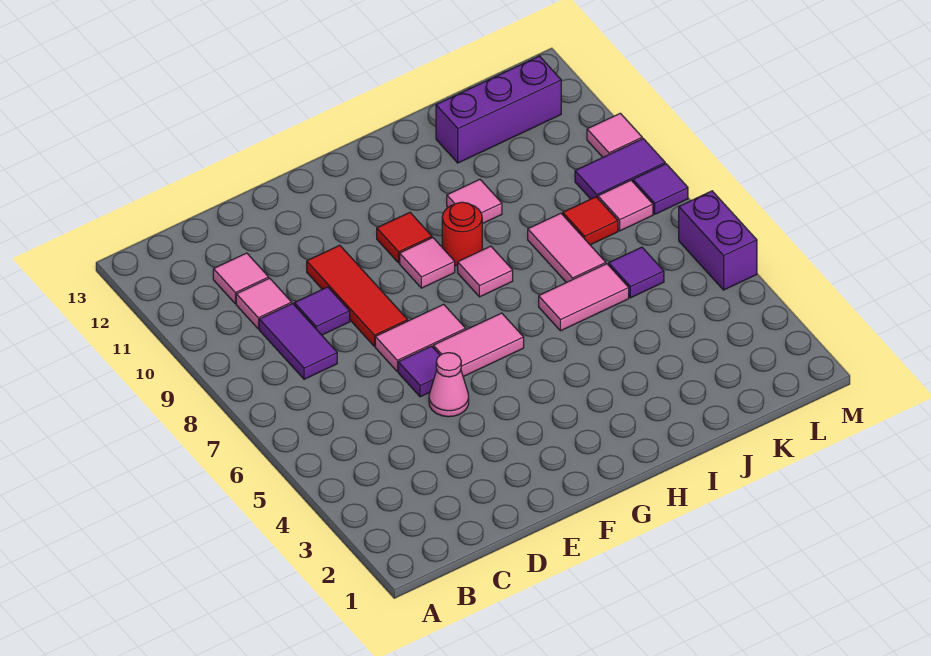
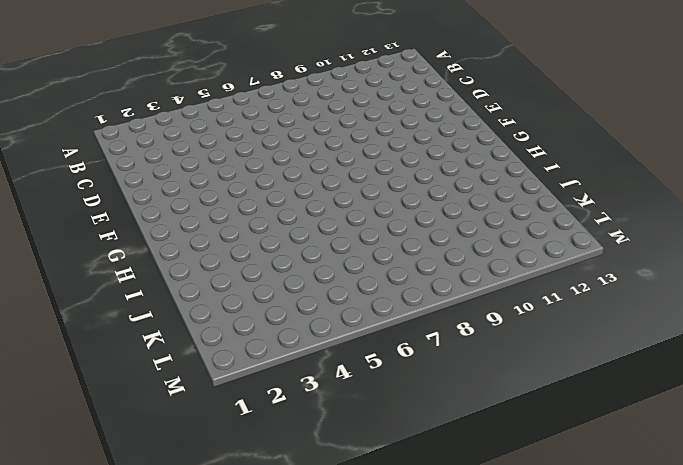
none -> purple tile C8:C9 level 1
none -> pink tile C10 level 1
none -> pink tile C11 level 1

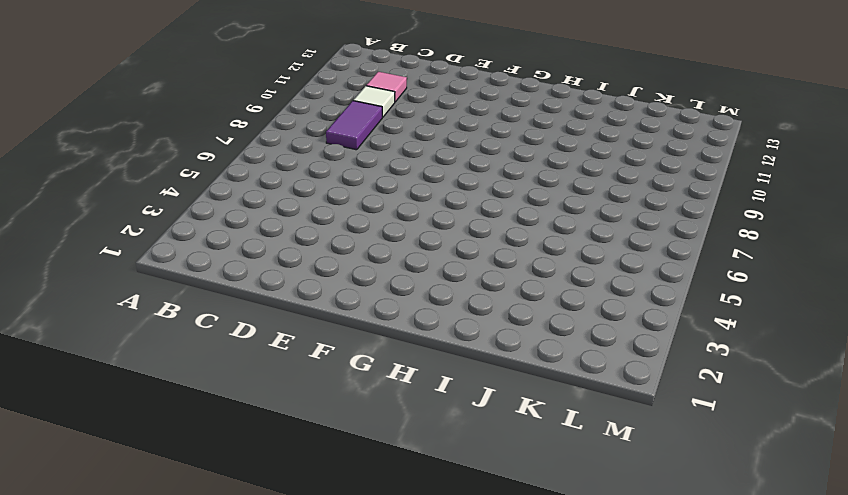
white tile C10 level 1 -> pink tile C10 level 1
none -> purple tile D9 level 1
none -> pink cone E5 level 1
none -> purple tile E6 level 1

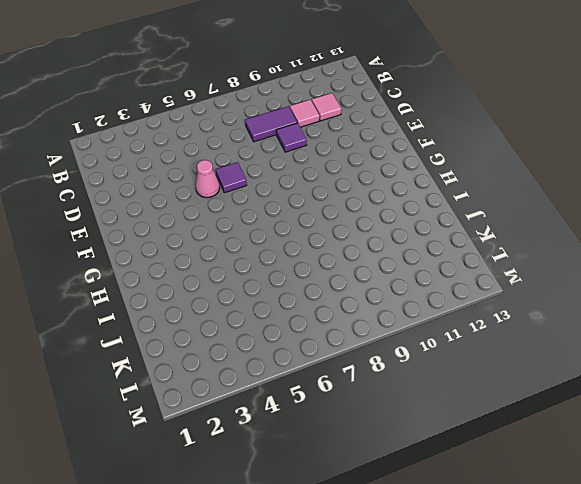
none -> pink tile E7:F7 level 1
none -> red tile E8:E10 level 1
none -> pink tile F6:G6 level 1

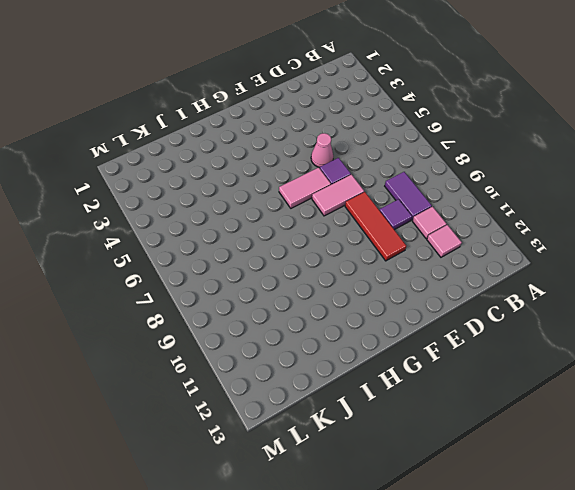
none -> pink tile G9 level 1
none -> red tile G10 level 1
none -> pink tile H8 level 1

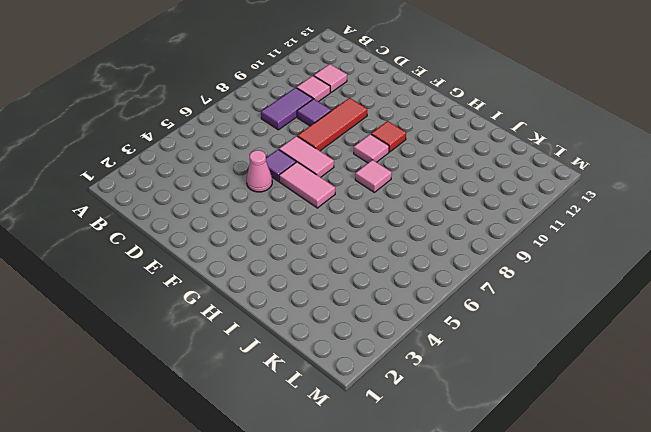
none -> red round brick H9 level 1
none -> pink tile I6:J6 level 1
none -> pink tile I10 level 1

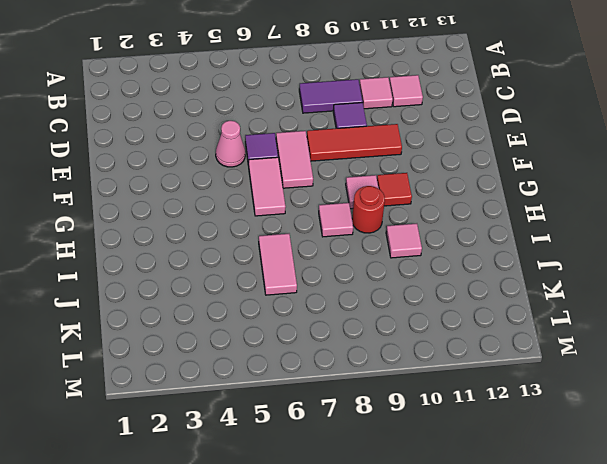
none -> pink tile J7:J8 level 1
none -> purple brick J12:L12 level 1
none -> purple tile K6 level 1

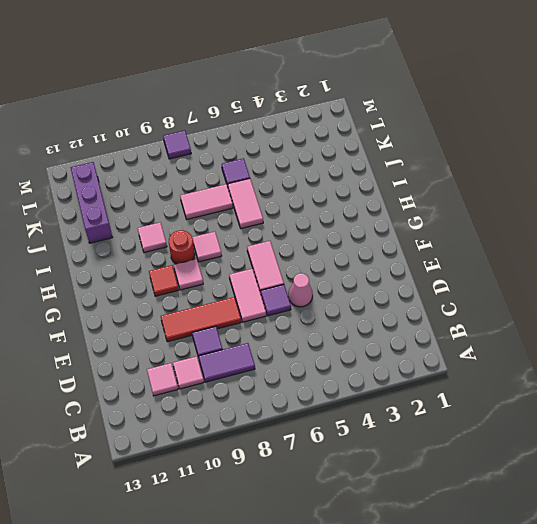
none -> red tile K8 level 1
none -> pink tile L8 level 1
none -> purple tile L9:M9 level 1

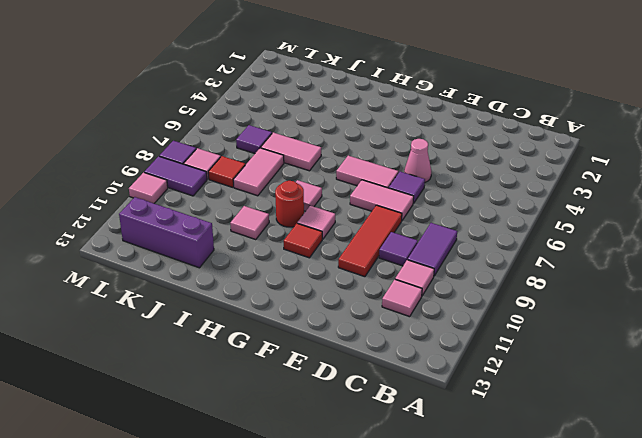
none -> purple brick M5:M6 level 1

